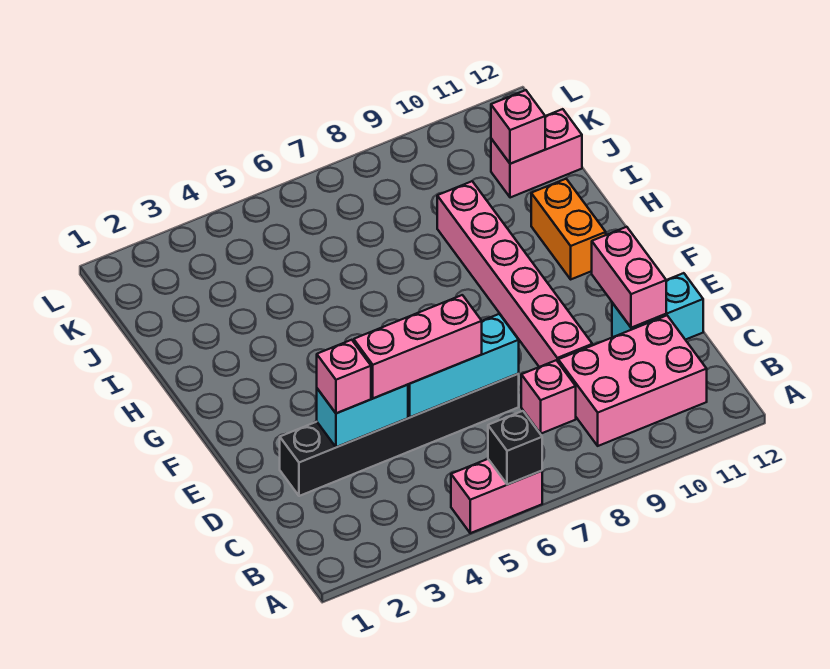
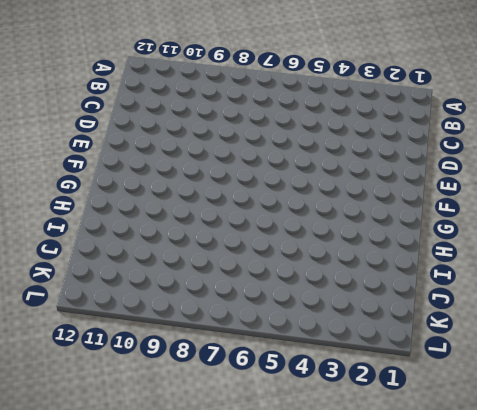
none -> pink brick A5:A6 level 1
none -> pink brick B9:C11 level 1
none -> pink brick C8 level 1

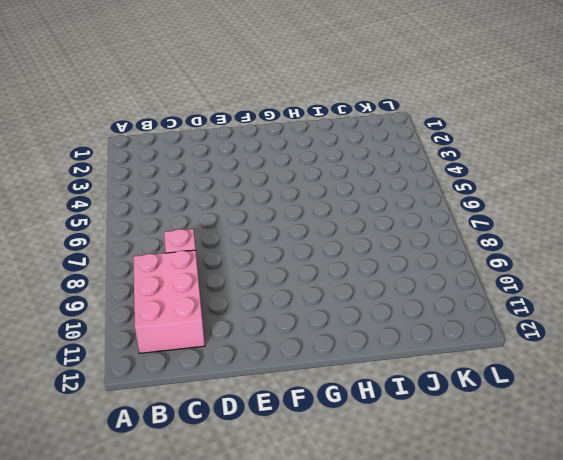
none -> pink brick A5:A6 level 1
none -> black brick D2:D7 level 1
none -> pink brick D9:I9 level 1

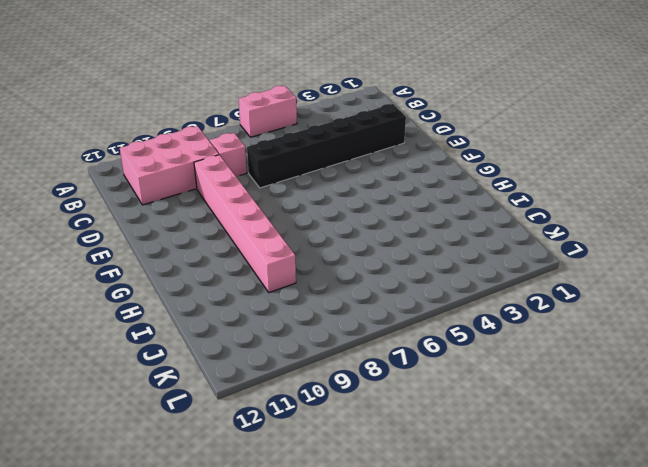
none -> cyan brick D11:D12 level 1
none -> orange brick G11:H11 level 1
none -> pink brick J11:J12 level 1

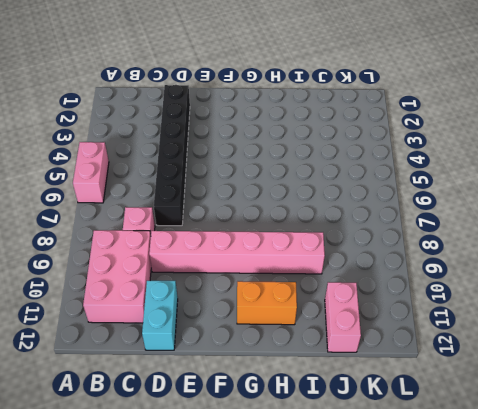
none -> black brick A6 level 2
none -> cyan brick D3:D4 level 2
none -> cyan brick D5:D7 level 2

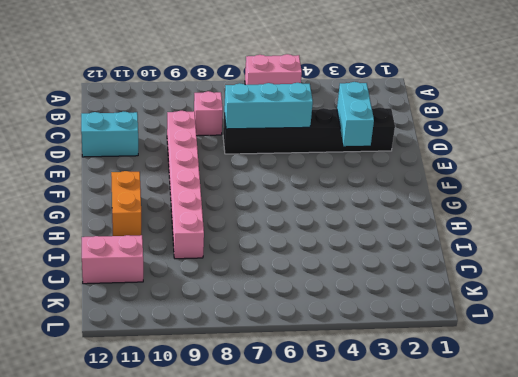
cyan brick D3:E3 level 2 -> cyan brick D3:D4 level 2
none -> pink brick B9:C11 level 1
none -> black brick A6 level 2
none -> pink brick D11:E11 level 2

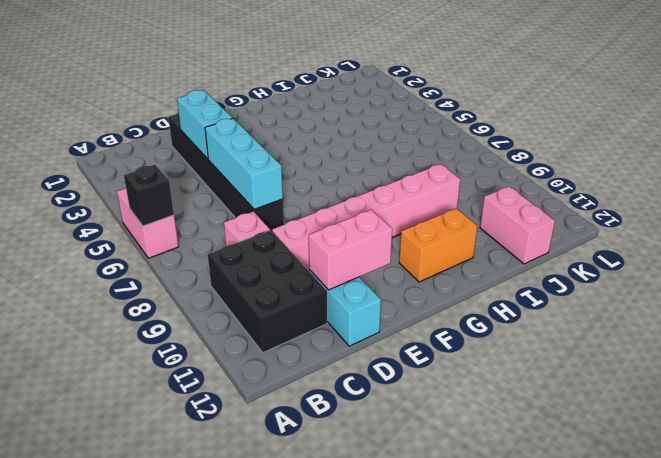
black brick B9:C11 level 1 -> pink brick B9:C11 level 1
none -> pink brick J11 level 2
none -> pink brick D3 level 3
none -> pink brick D4:D6 level 3

